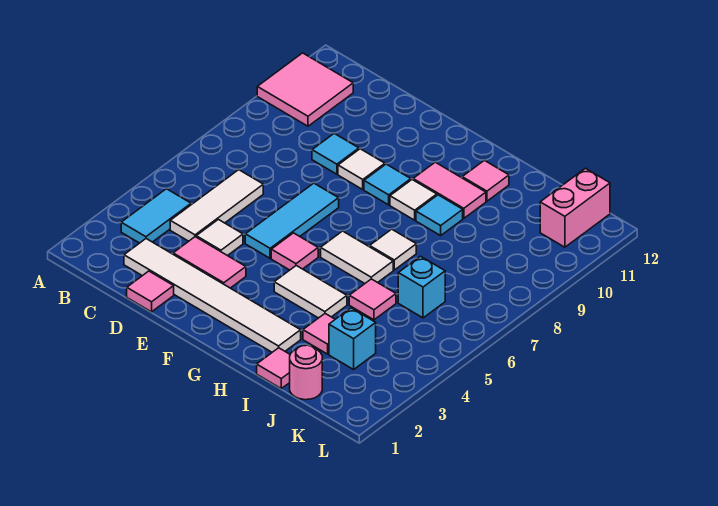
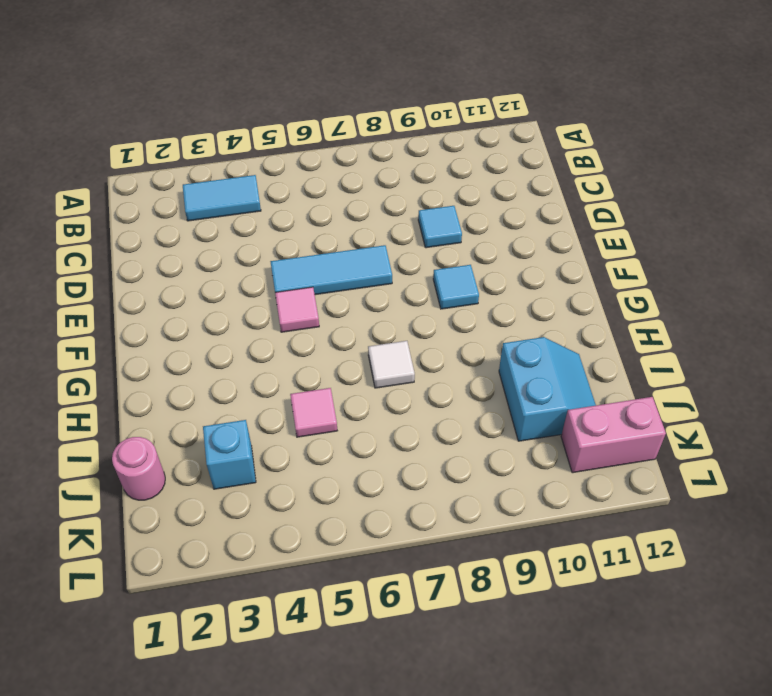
cyan slope I10:J11 level 1 top 10 -> none
none -> pink tile A10:B11 level 1
none -> white tile C2:H2 level 1
none -> white tile C4:C6 level 1

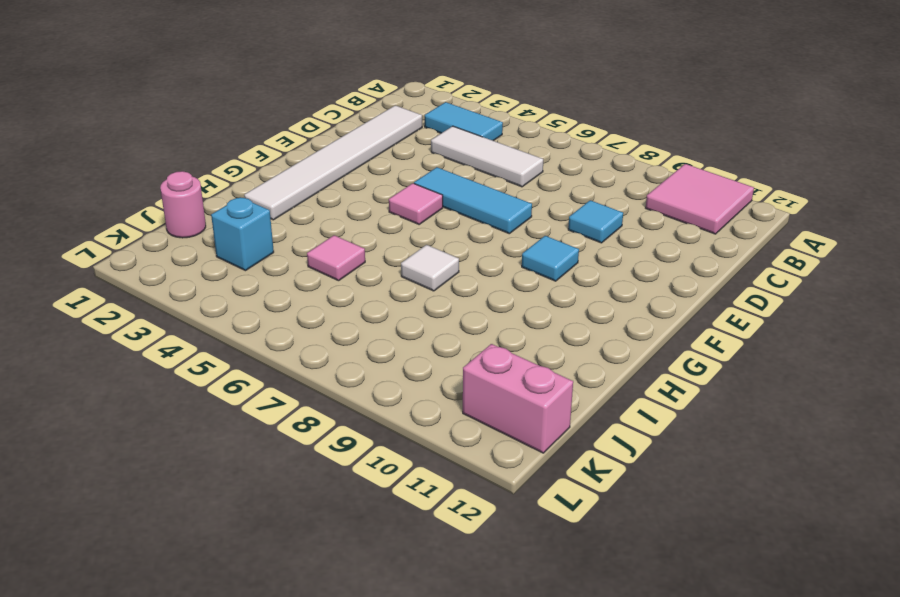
none -> pink tile D1 level 1
none -> pink tile D3:E3 level 1
none -> white tile D4 level 1

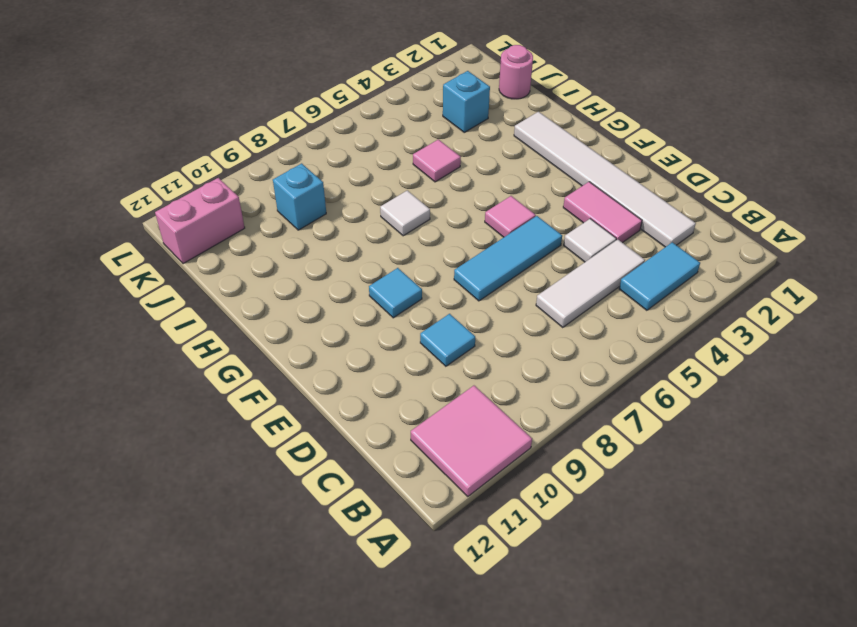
cyan brick J9 level 1 -> cyan brick J6 level 1
none -> pink tile D1 level 1
none -> white tile E9 level 1
none -> white tile G4:H4 level 1

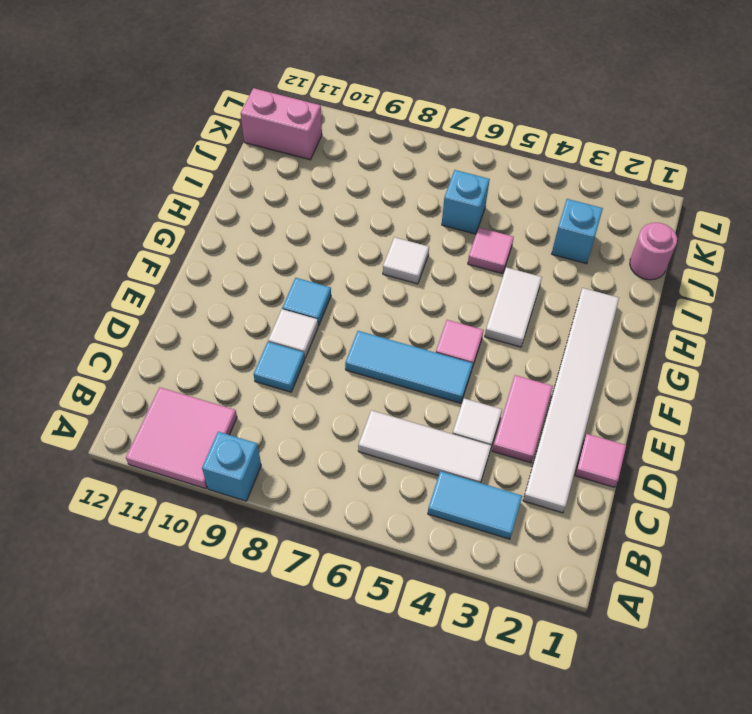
cyan brick A9 level 1 -> none
none -> white tile G6:H6 level 1
none -> white tile G9 level 1
none -> pink tile G10:H10 level 1

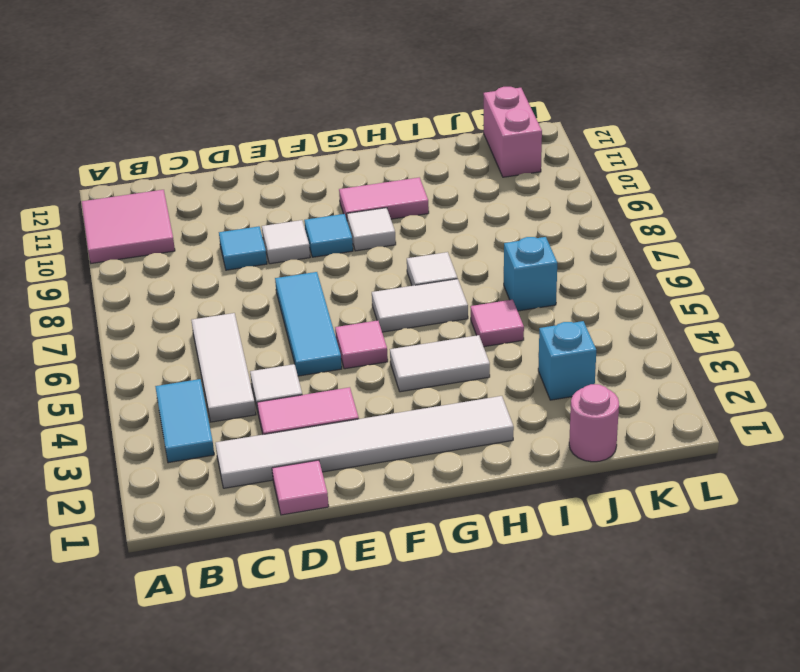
none -> cyan tile H9 level 1
none -> pink tile H11 level 1
none -> pink tile I1 level 1

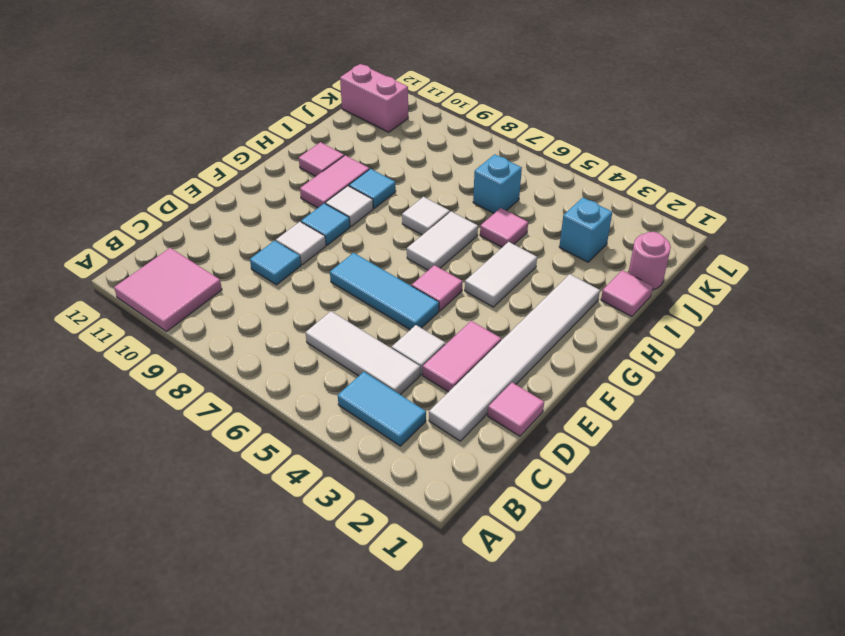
none -> pink tile I3 level 1

